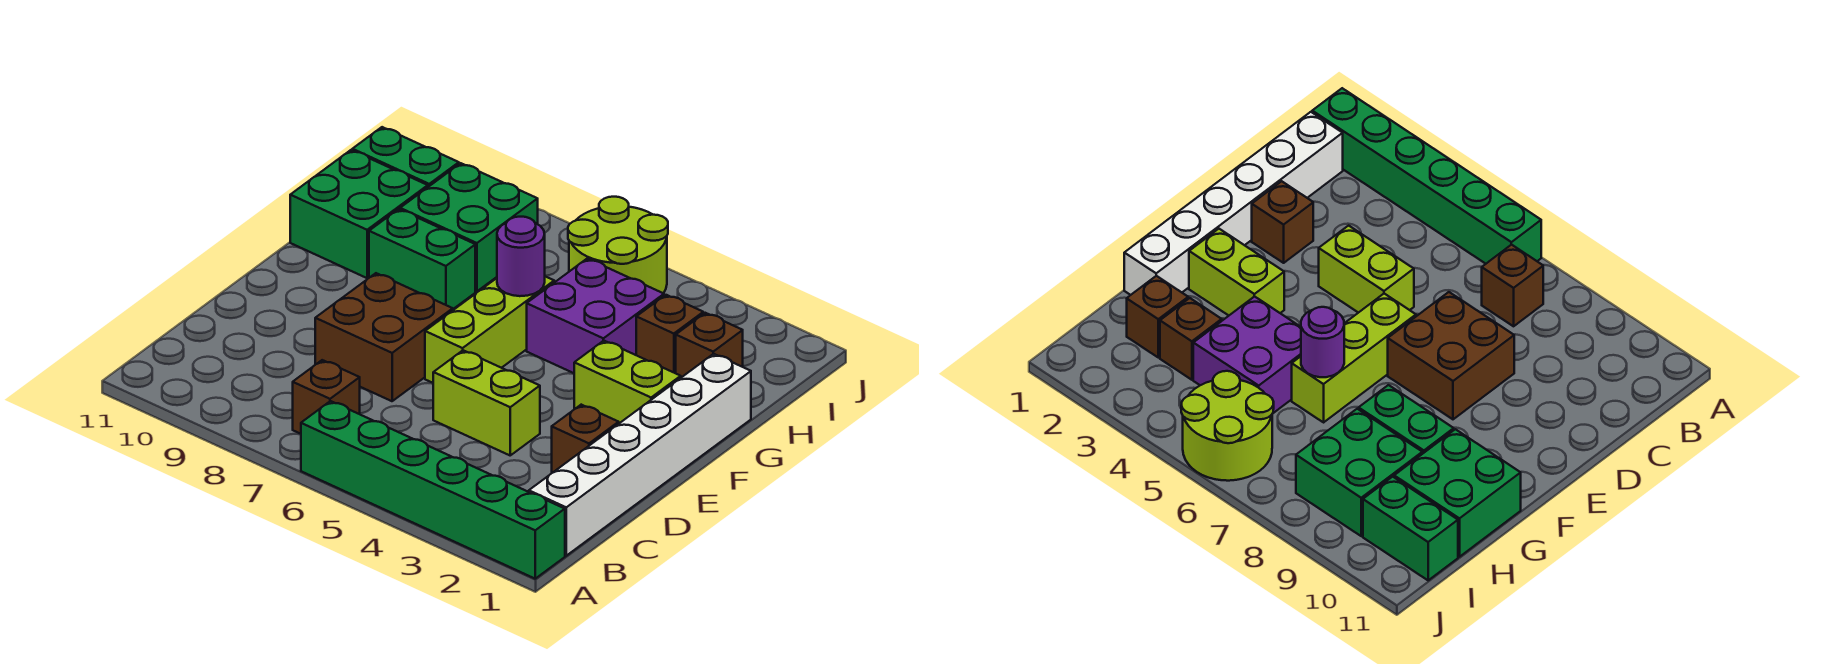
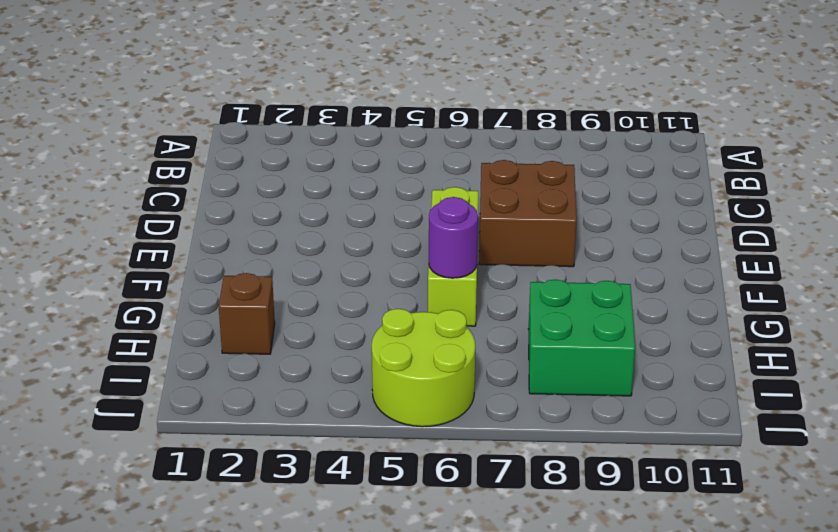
none -> green brick A1:A6 level 1
none -> white brick B1:G1 level 1
none -> brown brick B7 level 1

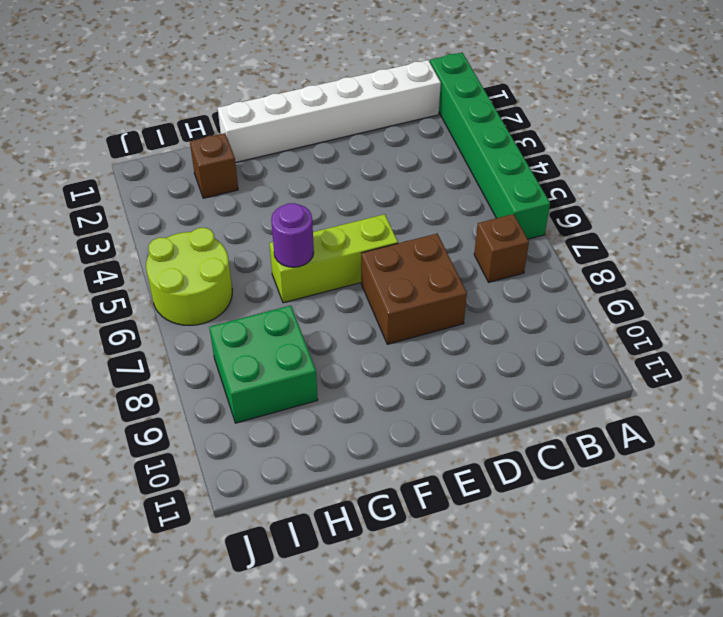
none -> brown brick D2 level 1
none -> lime brick D4:D5 level 1
none -> lime brick F2:F3 level 1

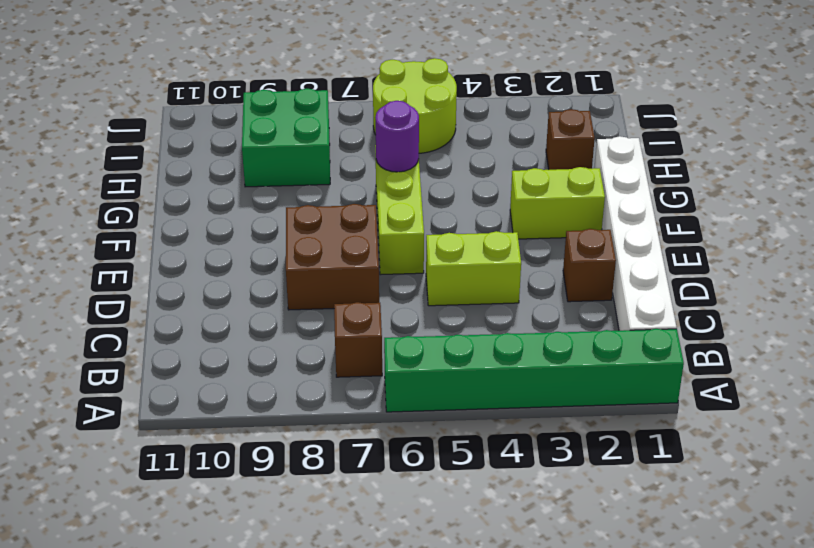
none -> purple brick G4:H5 level 1
none -> green brick G8:G9 level 1
none -> green brick G10:H11 level 1

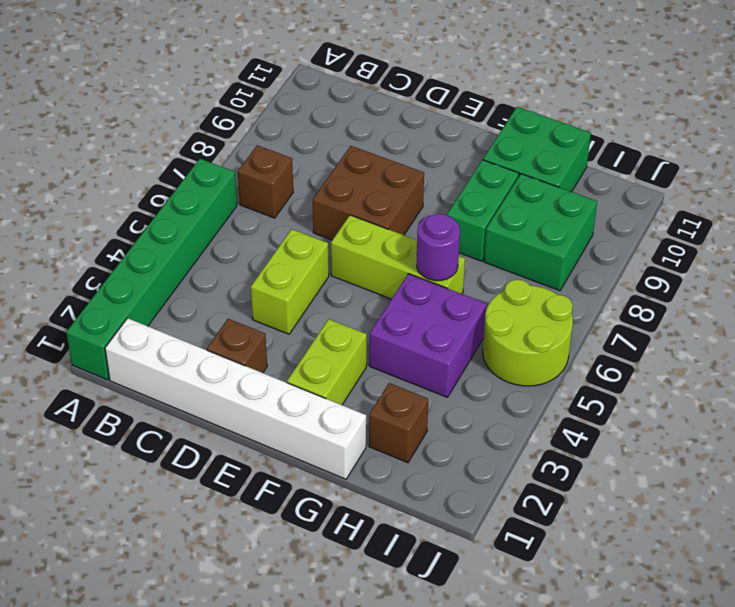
none -> brown brick H3 level 1
none -> green brick I10:I11 level 1

